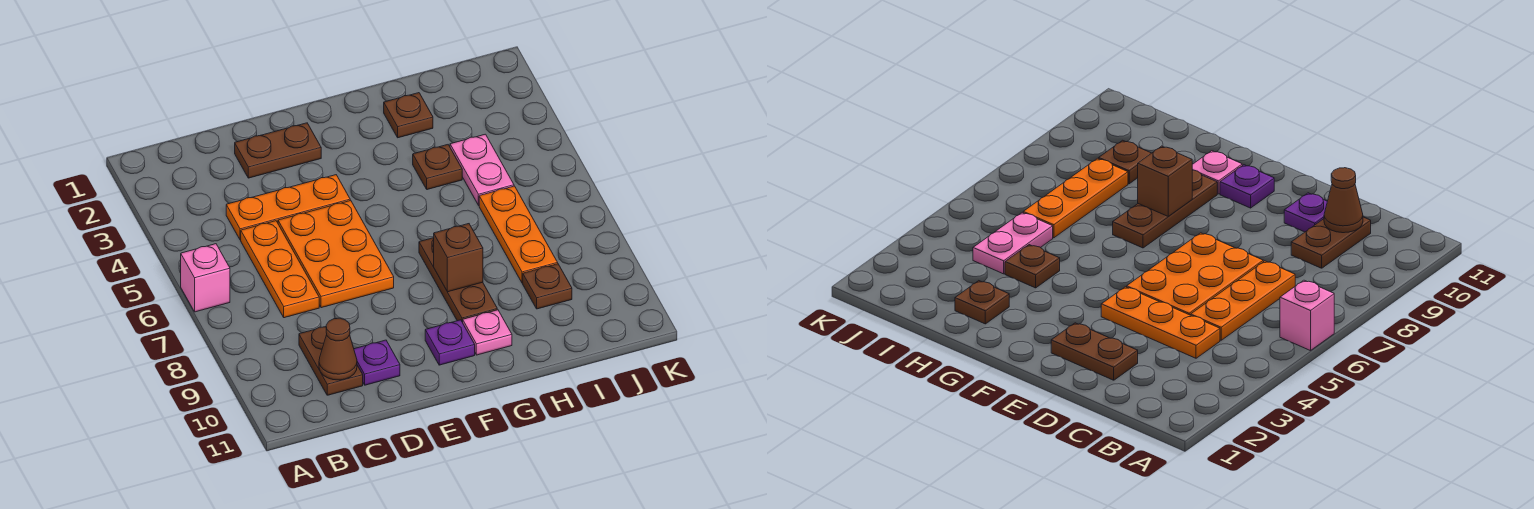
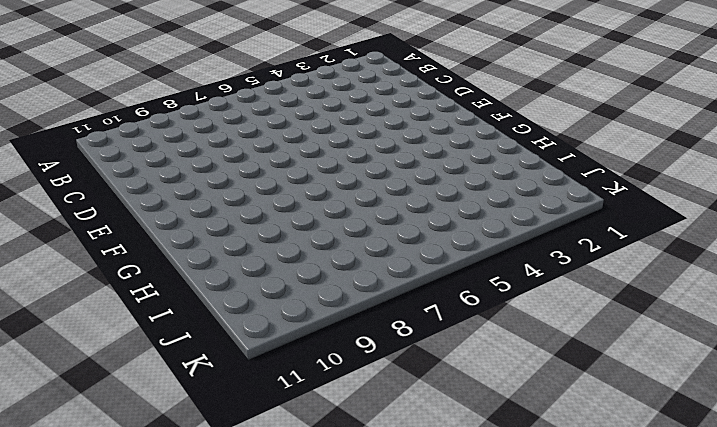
none -> pink brick A6 level 1
none -> orange plate C4:E4 level 1
none -> orange plate C5:C7 level 1

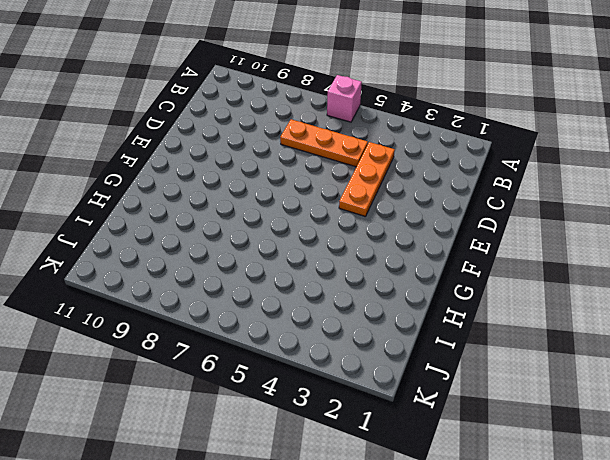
none -> brown plate C9:C10 level 1
none -> brown plate D2:E2 level 1
none -> orange plate D5:E7 level 1

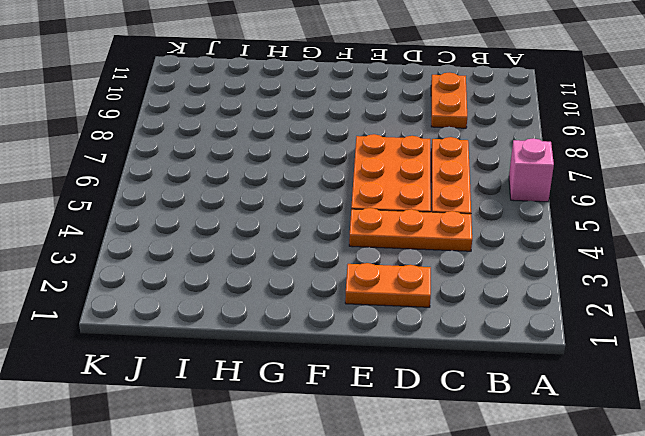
orange plate C9:C10 level 1 -> brown plate C9:C10 level 1
orange plate D2:E2 level 1 -> brown plate D2:E2 level 1
none -> purple plate D10 level 1
none -> purple plate F10 level 1
none -> brown plate G7:G9 level 1

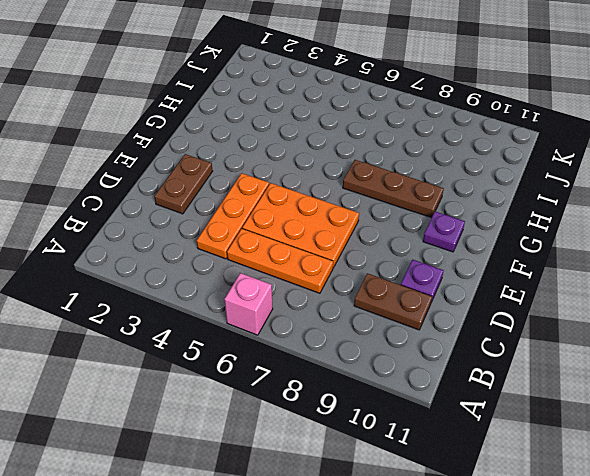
none -> pink plate G10 level 1
none -> brown plate H2 level 1
none -> brown plate H4 level 1

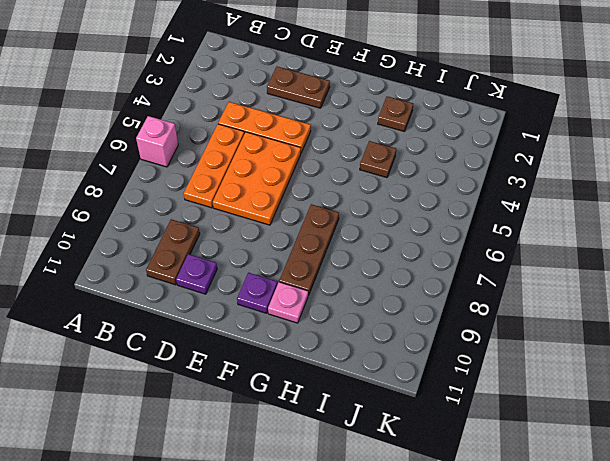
none -> pink plate I4:I5 level 1
none -> orange plate I6:I8 level 1
none -> brown plate I9 level 1

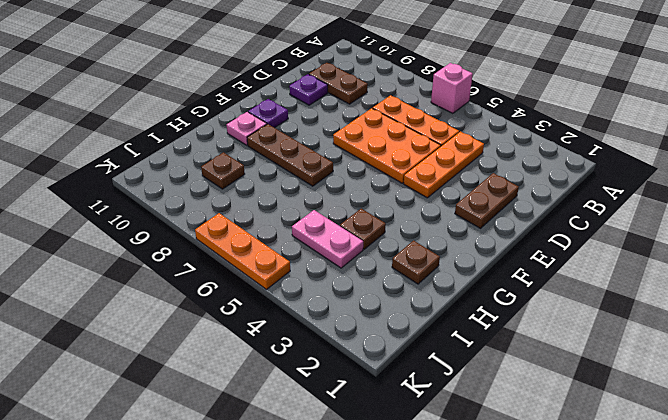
orange plate K5:K7 level 1 -> orange plate I6:I8 level 1
none -> brown cone C10 level 2
none -> brown brick G8 level 2

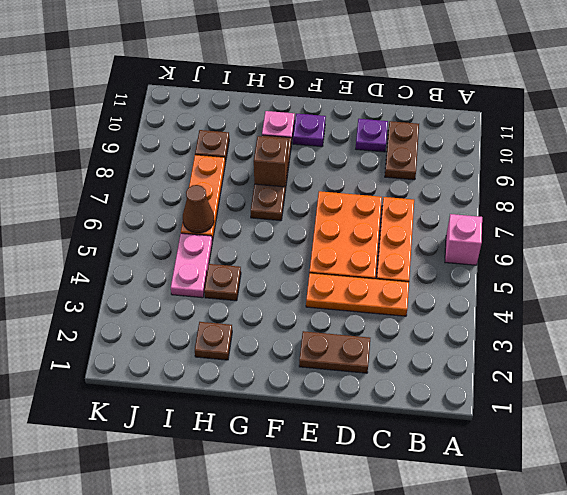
brown cone I6 level 2 -> brown cone C10 level 2

